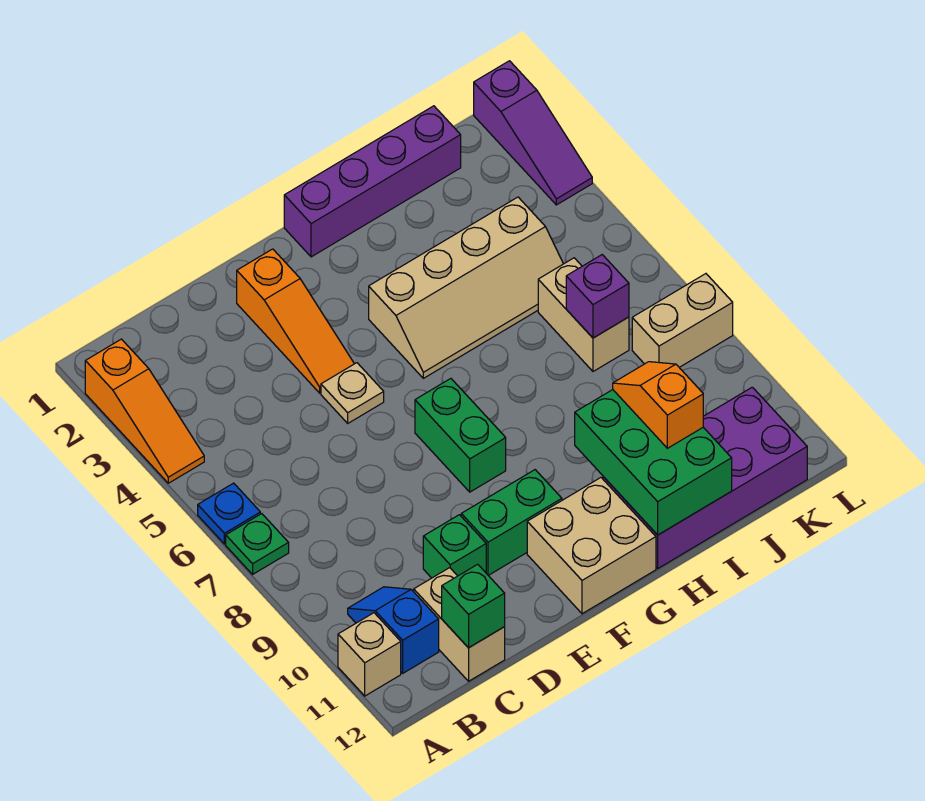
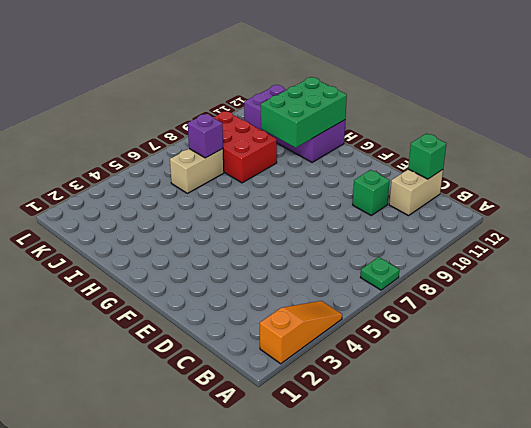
red brick I8:K9 level 1 -> tan brick K8:L8 level 1
none -> blue plate A6 level 1
none -> tan brick A11 level 1
none -> blue slope B10:B11 level 1 top 11

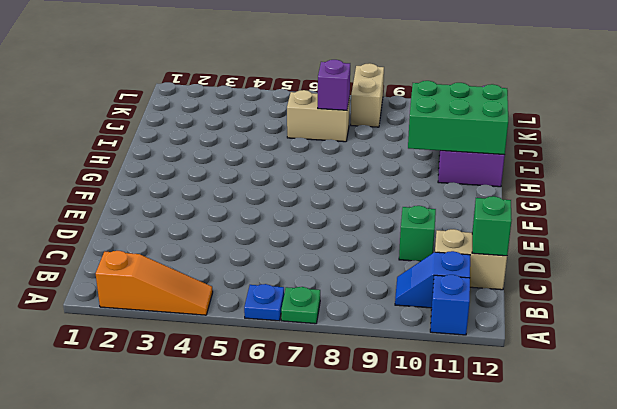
blue brick A11 level 1 -> tan brick A11 level 1
none -> orange slope E2:E4 level 1 top 2
none -> tan plate E5 level 1
none -> green brick E10:F10 level 1

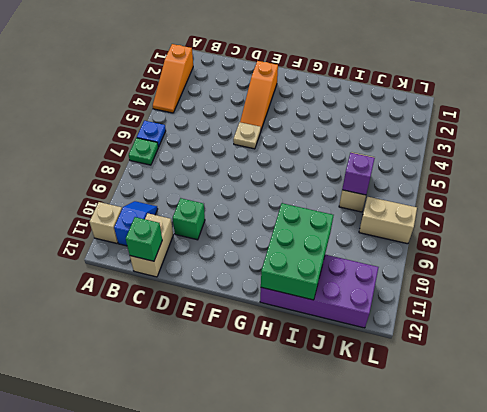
none -> green brick E10:F10 level 1
none -> green brick F7:F8 level 1
none -> tan brick F11:G12 level 1

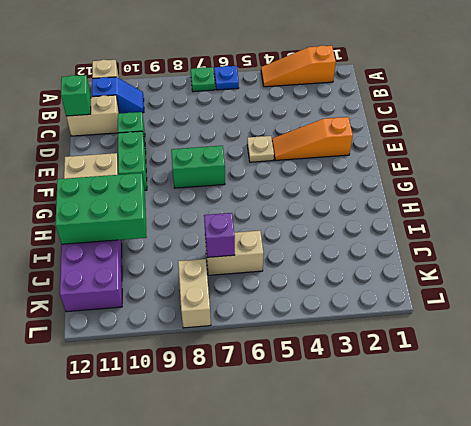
none -> purple brick G1:J1 level 1
none -> tan slope G4:J5 level 1 top 4
none -> purple slope L1:L3 level 1 top 1

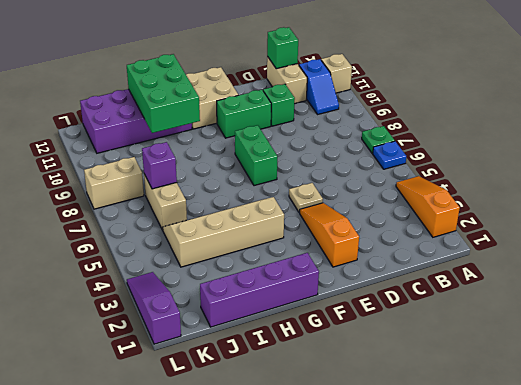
none -> orange slope I10:I11 level 3 top 11

